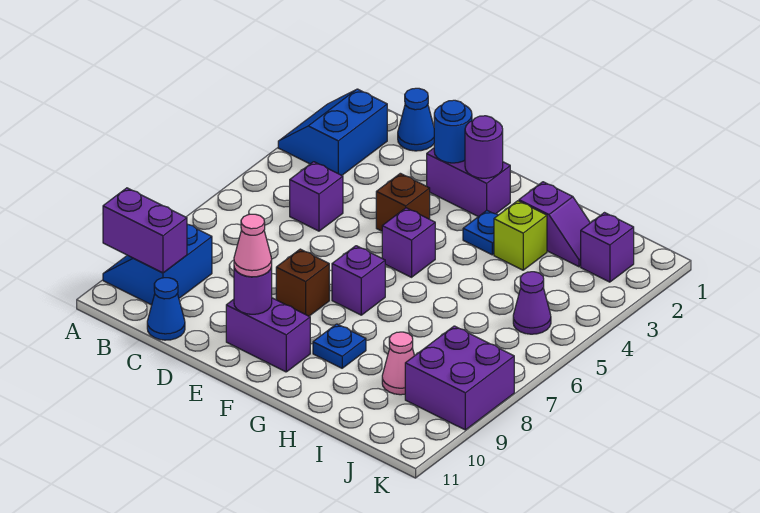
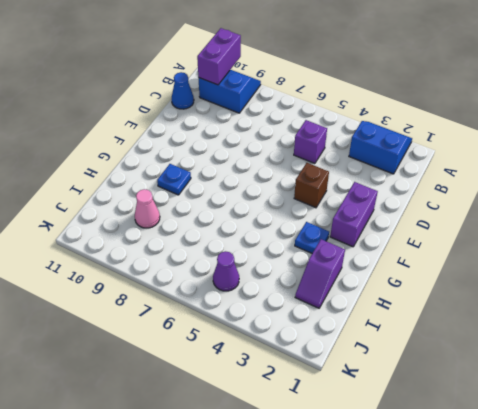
none -> blue cone C1 level 1
none -> brown brick E8 level 1
none -> purple brick E10:F10 level 1

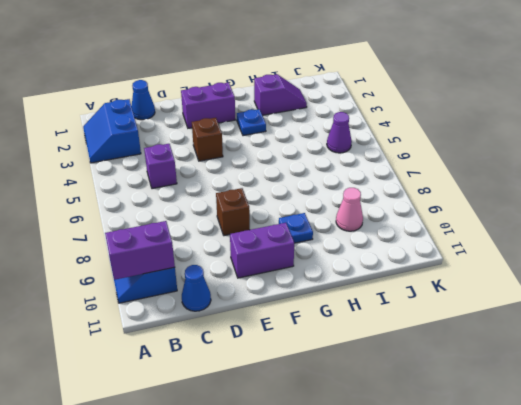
none -> purple brick F5 level 1
none -> purple brick F7 level 1
none -> lime brick H3 level 1

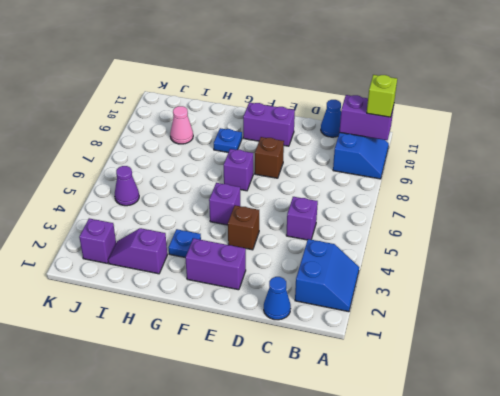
lime brick A10 level 3 -> lime brick H3 level 1
none -> purple brick J8:K9 level 1
none -> blue round brick E2 level 2
none -> purple round brick E10 level 2

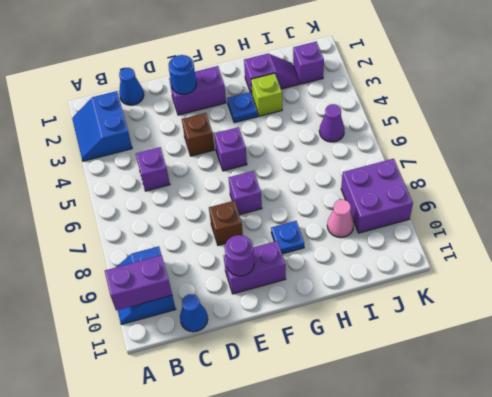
none -> purple round brick F2 level 2
none -> pink cone E10 level 3

